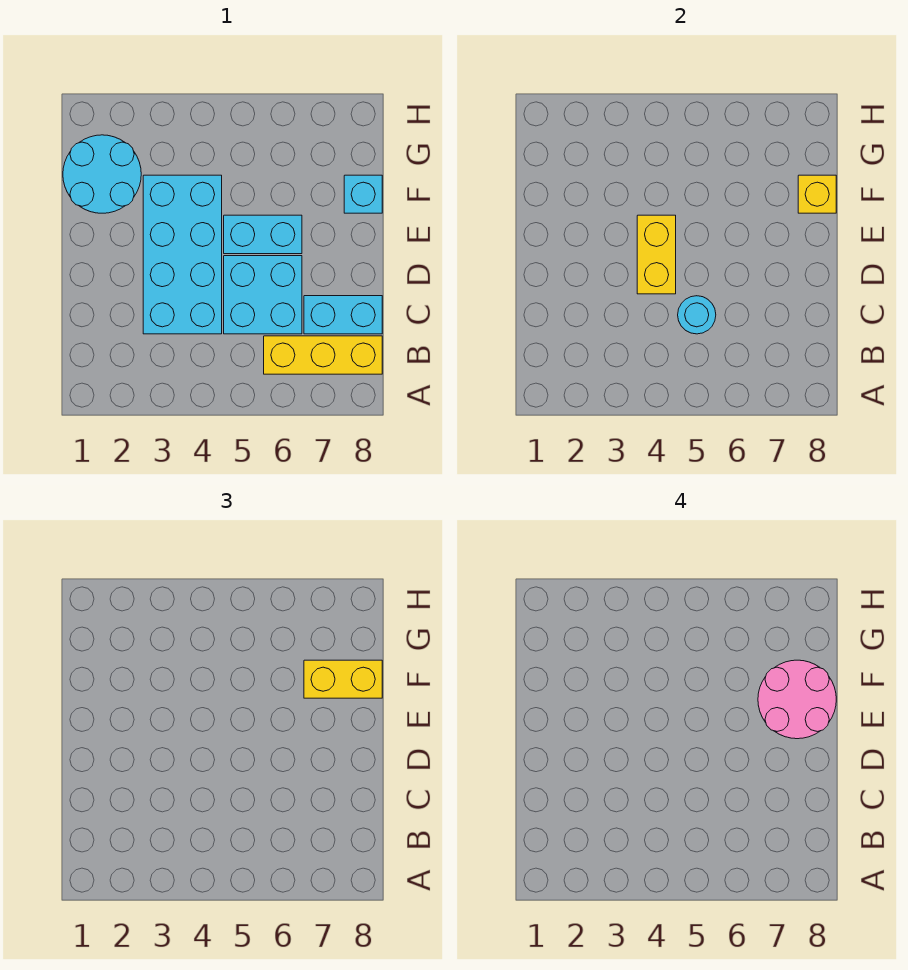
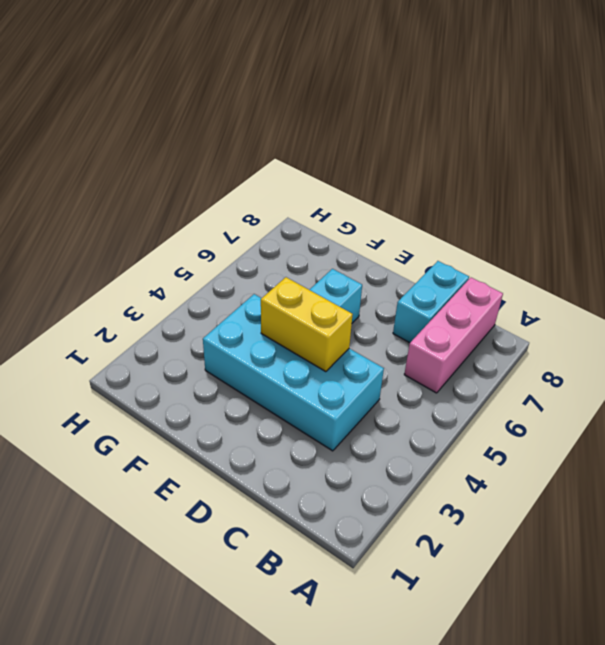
pink brick B6:B8 level 1 -> yellow brick B6:B8 level 1
none -> cyan brick C5:D6 level 1
none -> cyan round brick F1:G2 level 1
none -> cyan brick F8 level 1

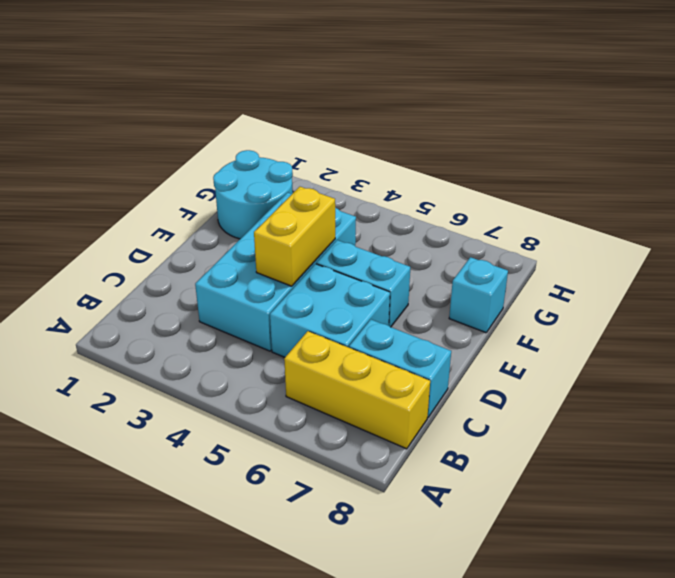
none -> cyan round brick C5 level 2
none -> yellow brick F8 level 2
none -> yellow brick F7:F8 level 3

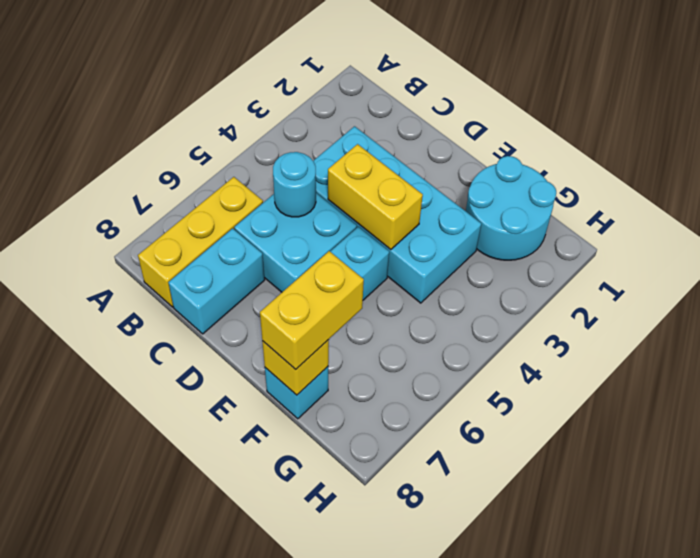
none -> pink round brick E7:F8 level 4

